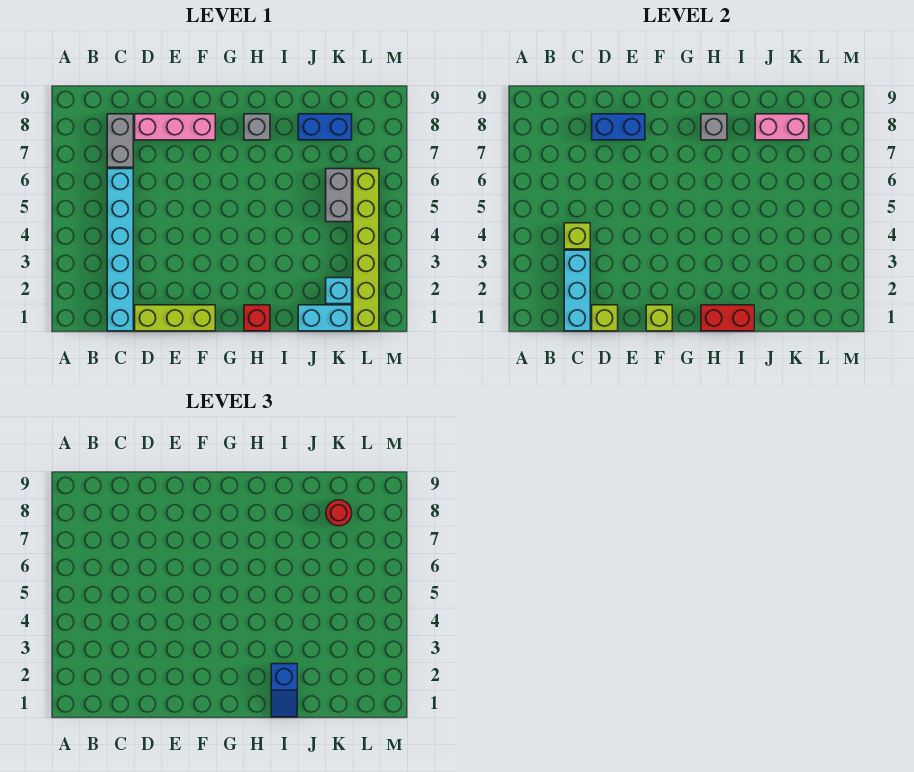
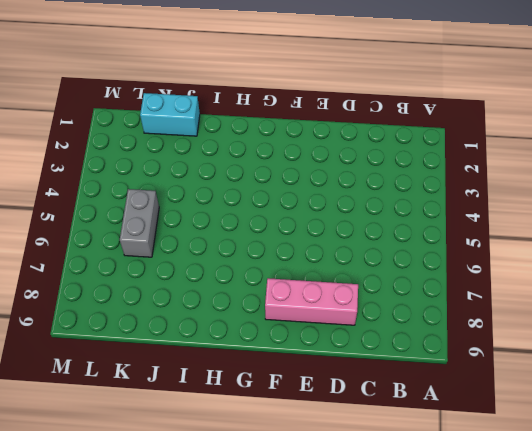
none -> cyan brick C1:C6 level 1
none -> grey brick C7:C8 level 1
none -> lime brick D1:F1 level 1

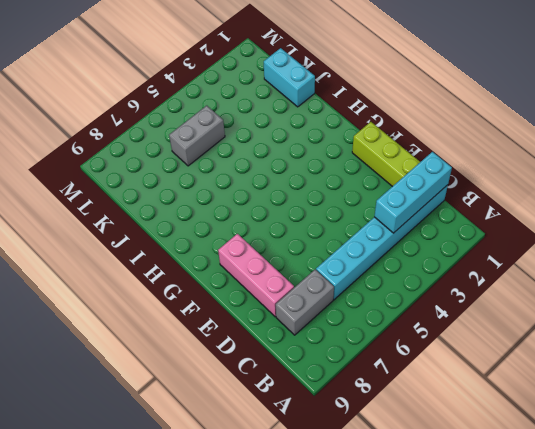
none -> red brick H1 level 1
none -> grey brick H8 level 1
none -> blue brick J8:K8 level 1

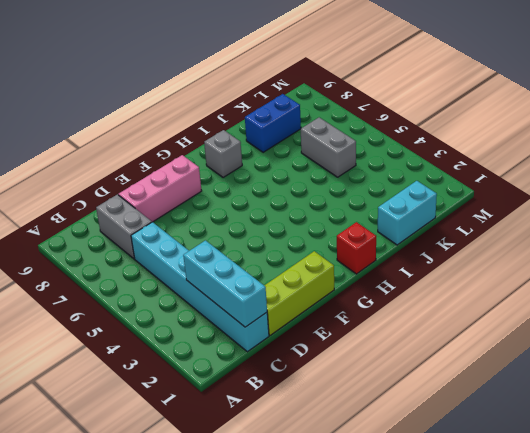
none -> cyan brick K2 level 1
none -> lime brick L1:L6 level 1
none -> lime brick C4 level 2

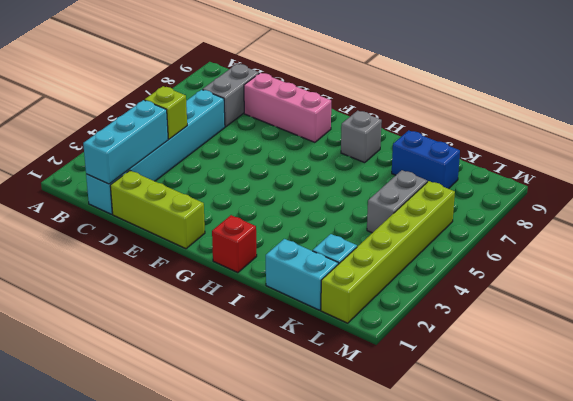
none -> lime brick D1 level 2
none -> blue brick D8:E8 level 2
none -> lime brick F1 level 2

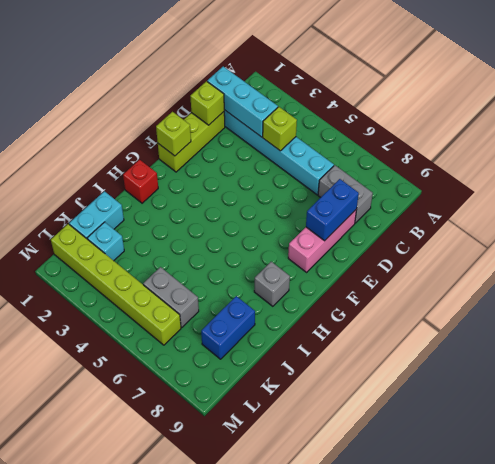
none -> red brick H1:I1 level 2
none -> grey brick H8 level 2
none -> pink brick J8:K8 level 2

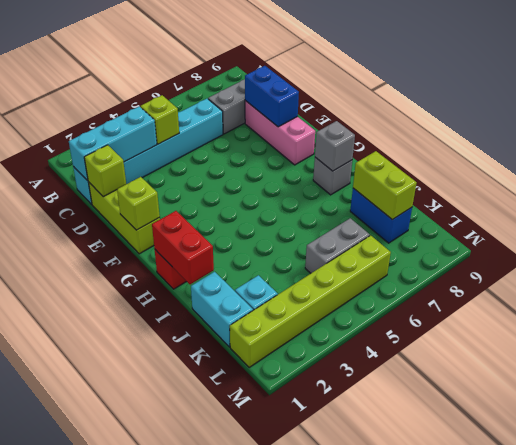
lime brick J8:K8 level 2 -> pink brick J8:K8 level 2
none -> blue slope I1:I2 level 3 top 2
none -> red round brick K8 level 3

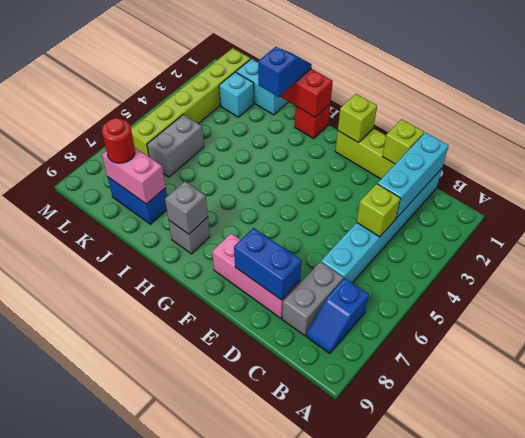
blue slope B7:B8 level 1 top 7 -> none

